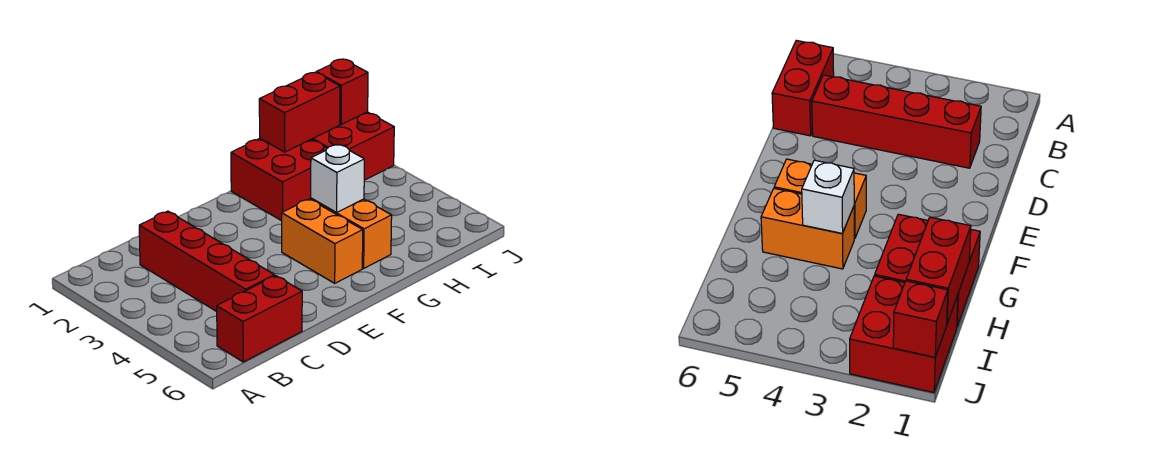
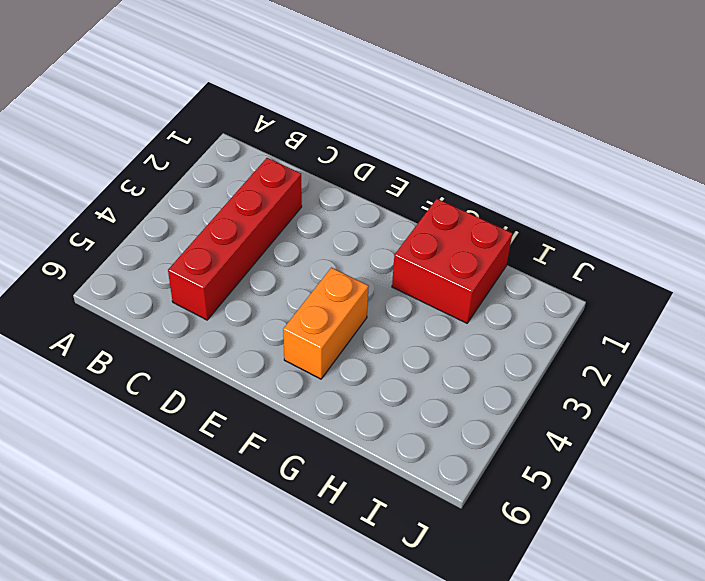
none -> red brick B6:C6 level 1
none -> orange brick G4:G5 level 1

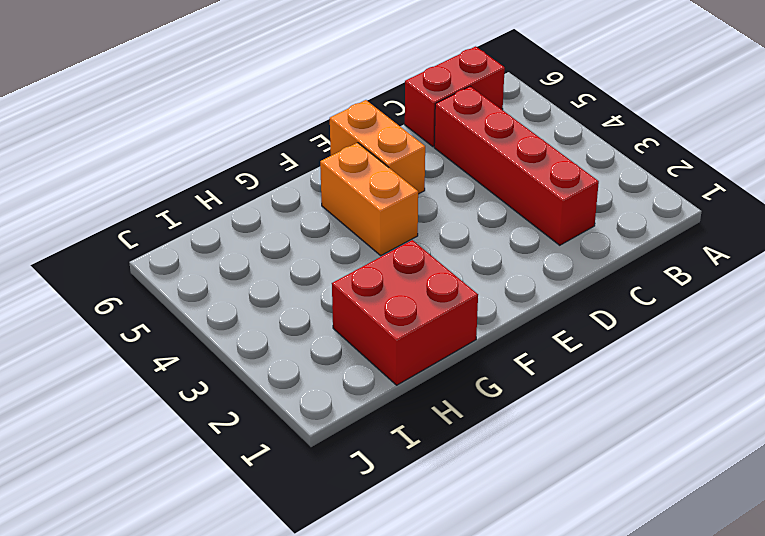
orange brick E5:E6 level 1 -> orange brick G4:G5 level 1
none -> red brick I1:J2 level 1
none -> white brick G4 level 2

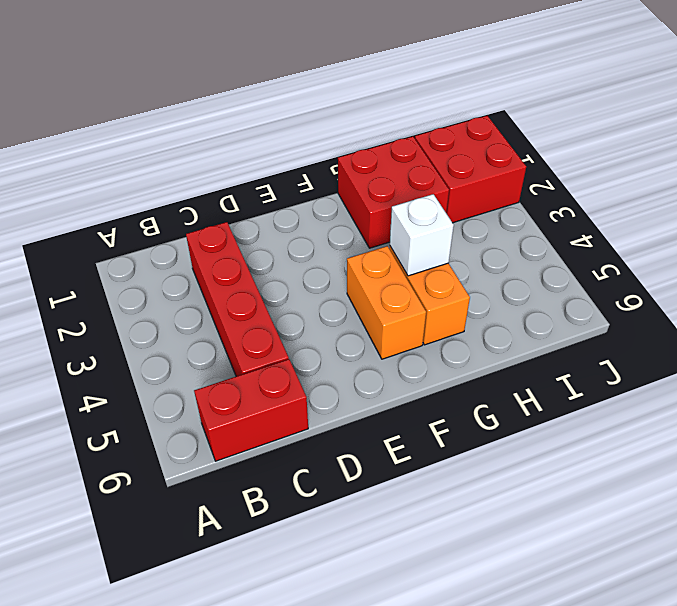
none -> red brick H1:I1 level 2
none -> red brick J1 level 2

